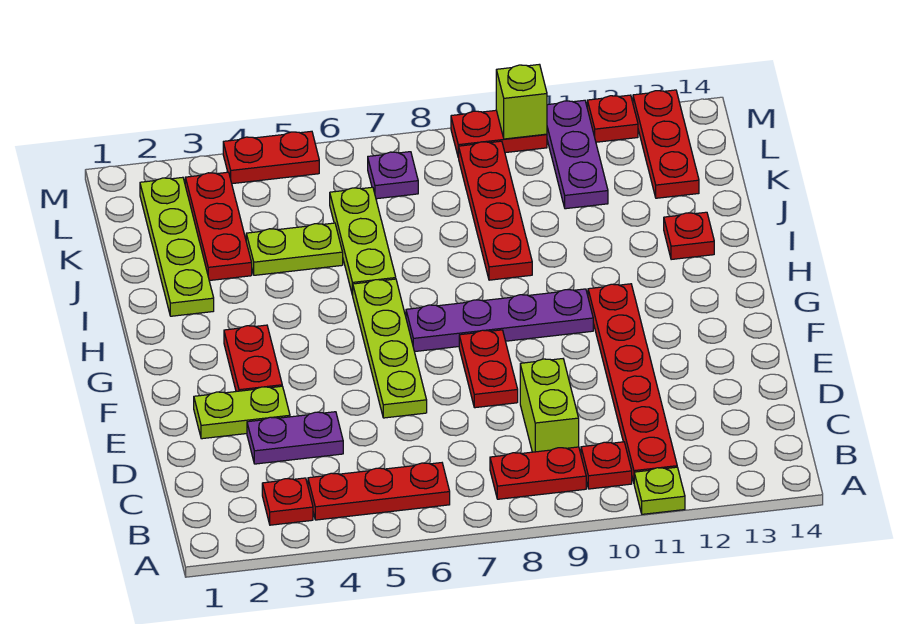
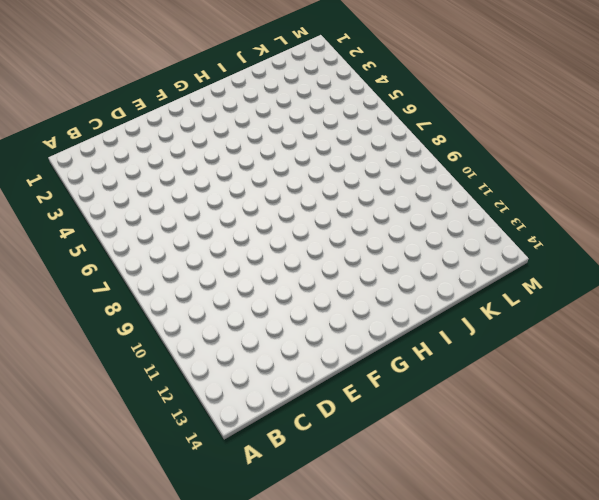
none -> lime plate A11 level 1
none -> red plate B3 level 1
none -> red plate B4:B6 level 1

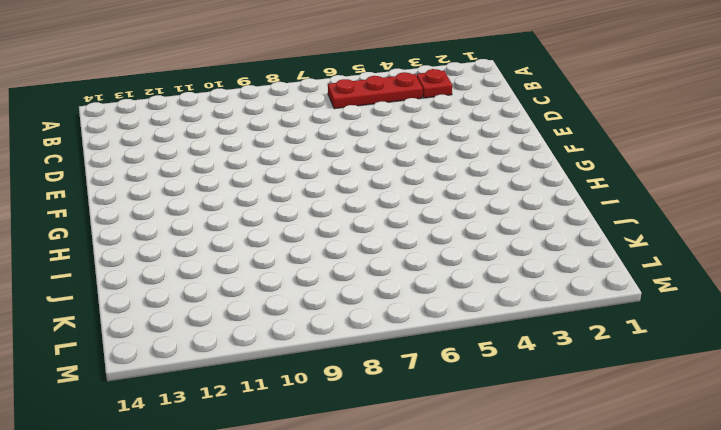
none -> lime plate A11 level 1
none -> red plate B8:B9 level 1
none -> red plate B10 level 1

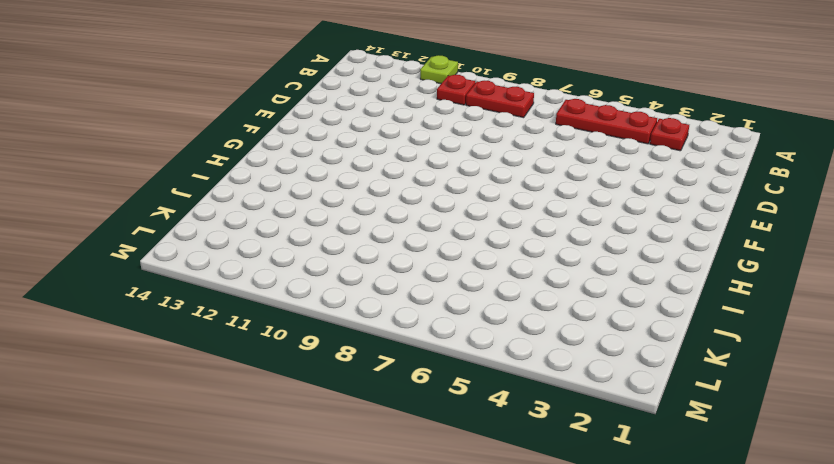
none -> red plate B11:G11 level 1
none -> lime brick C9:D9 level 1
none -> purple plate D3:D4 level 1

